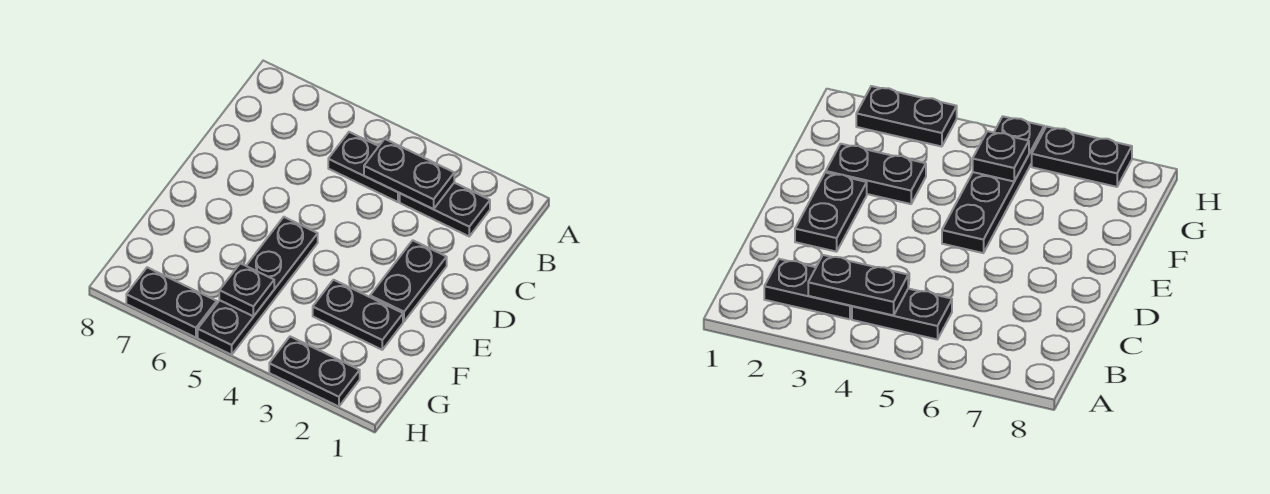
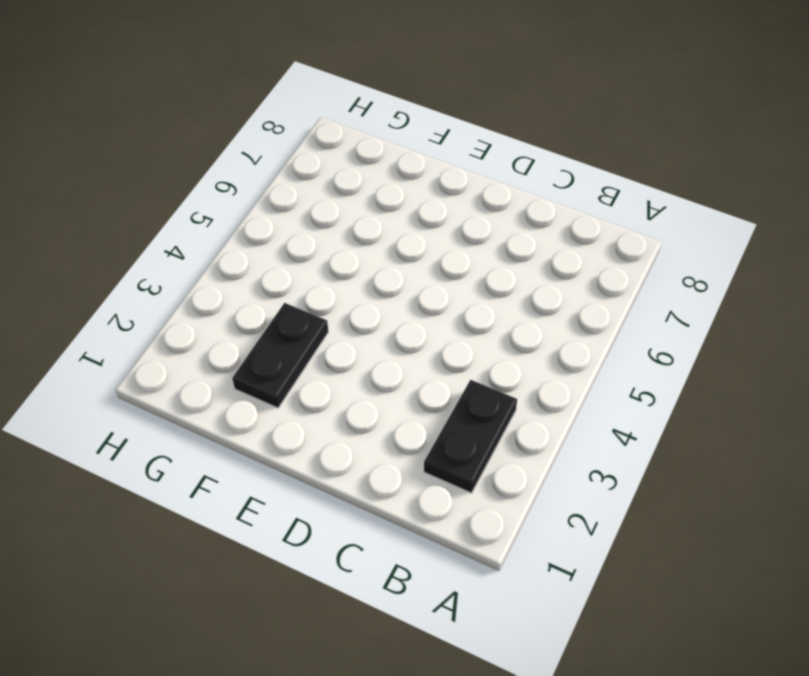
none -> black plate B4:B5 level 1
none -> black plate D2:E2 level 1

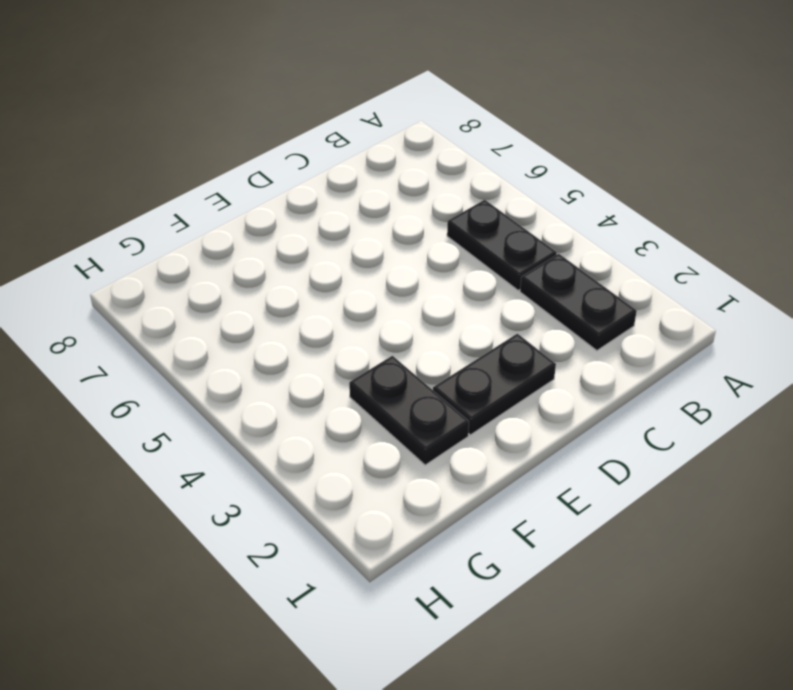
none -> black plate E5:H5 level 1
none -> black plate H2:H3 level 1

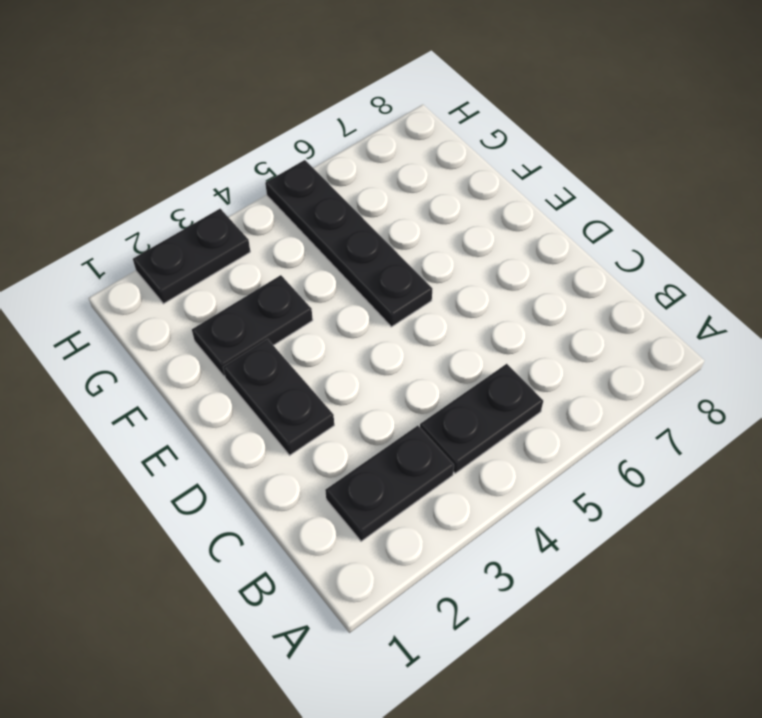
none -> black plate H6:H7 level 1
none -> black plate B3:B4 level 2

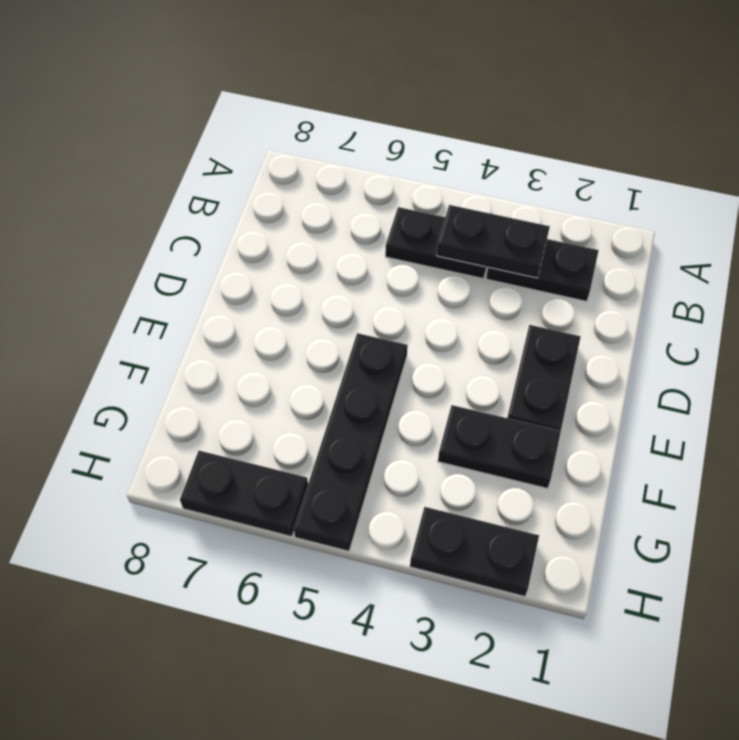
none -> black plate G5 level 2

